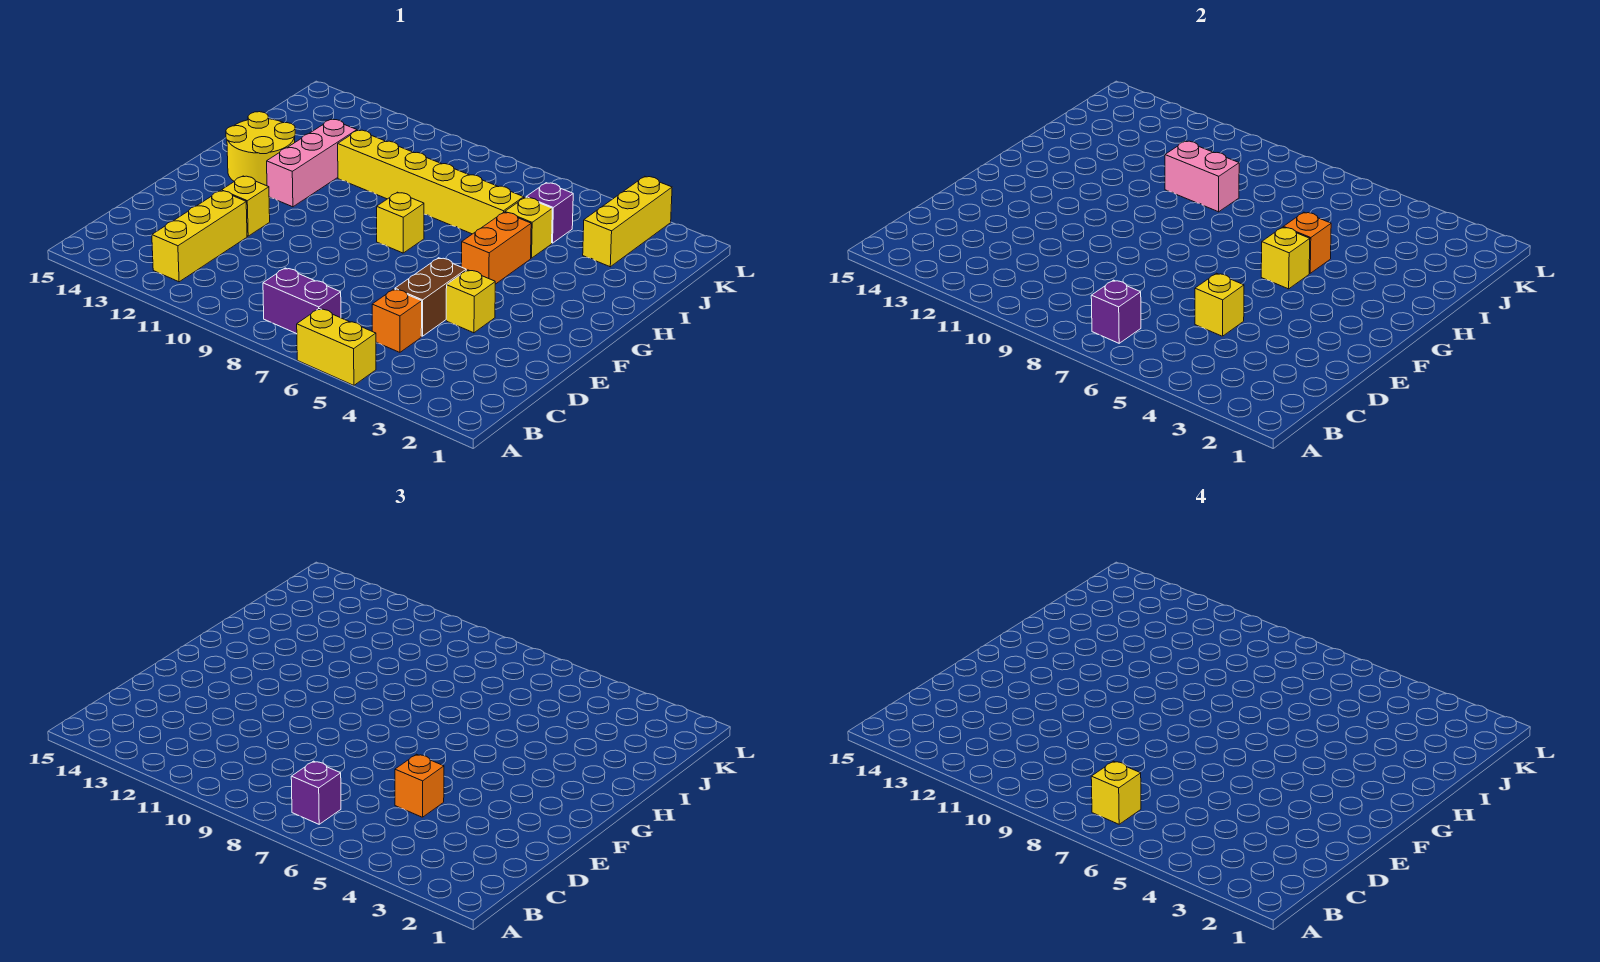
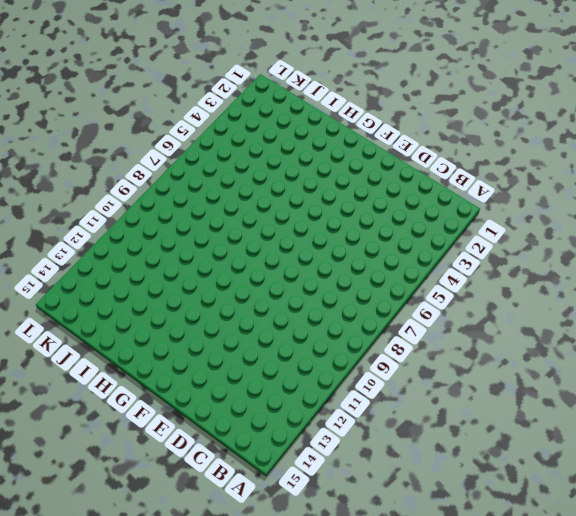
none -> yellow brick A5:A6 level 1
none -> purple brick B7:B8 level 1
none -> yellow brick B12:D12 level 1

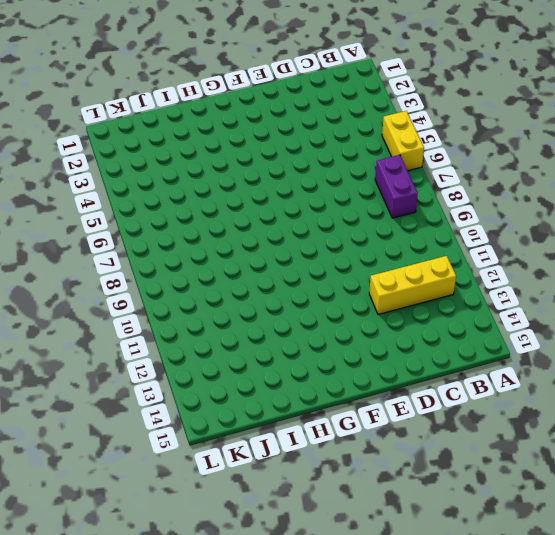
none -> orange brick C5 level 1
none -> brown brick D5:E5 level 1
none -> yellow brick E4 level 1

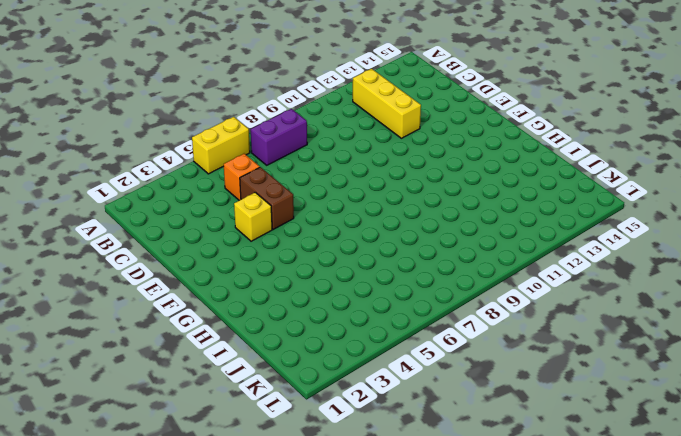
none -> yellow brick E12 level 1
none -> orange brick G5:H5 level 1
none -> yellow brick G8 level 1

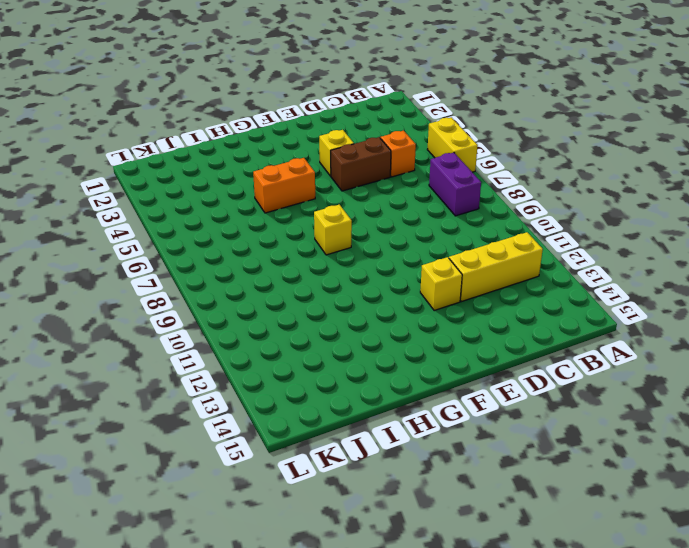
none -> pink brick G12:I12 level 1
none -> yellow round brick G13:H14 level 1
none -> yellow brick I5 level 1

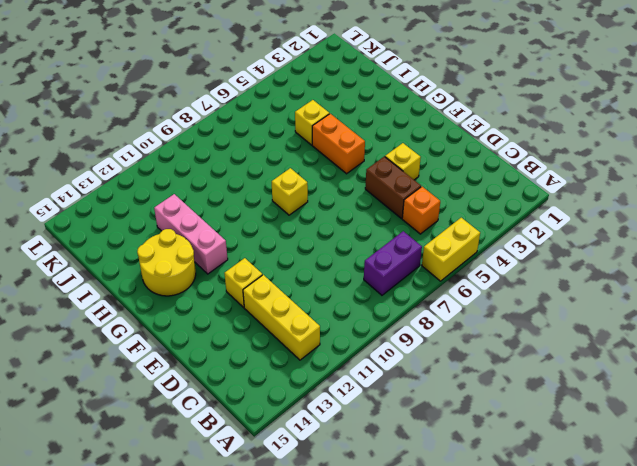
none -> yellow brick I6:I11 level 1
none -> yellow brick J3:L3 level 1
none -> purple brick J5 level 1

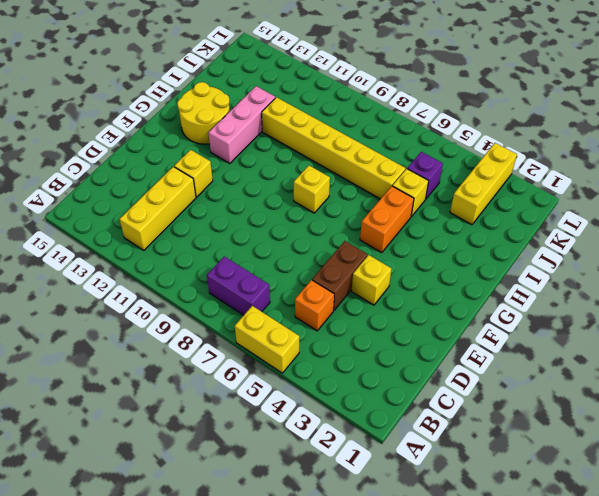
none -> purple brick B7 level 2
none -> yellow brick D5 level 2
none -> yellow brick G5 level 2

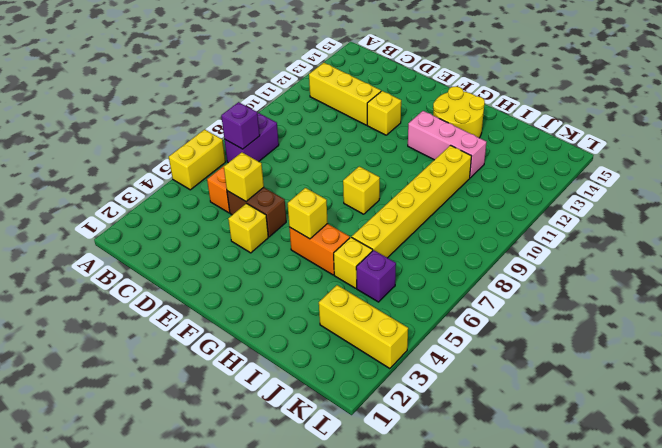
none -> orange brick H5 level 2
none -> pink brick I9:I10 level 2
none -> purple brick B7 level 3

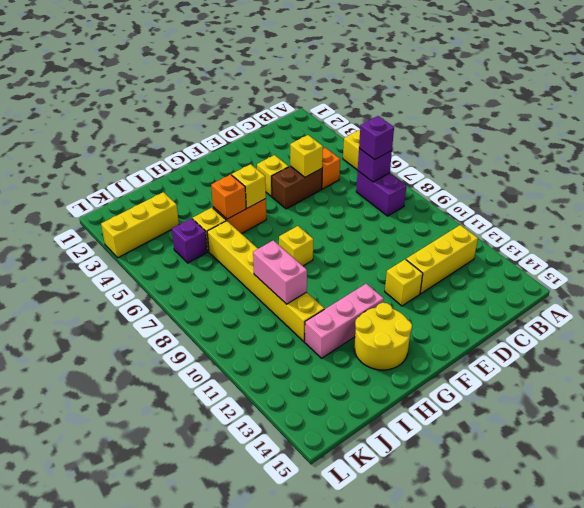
none -> orange brick D5 level 3
none -> yellow brick B7 level 4

